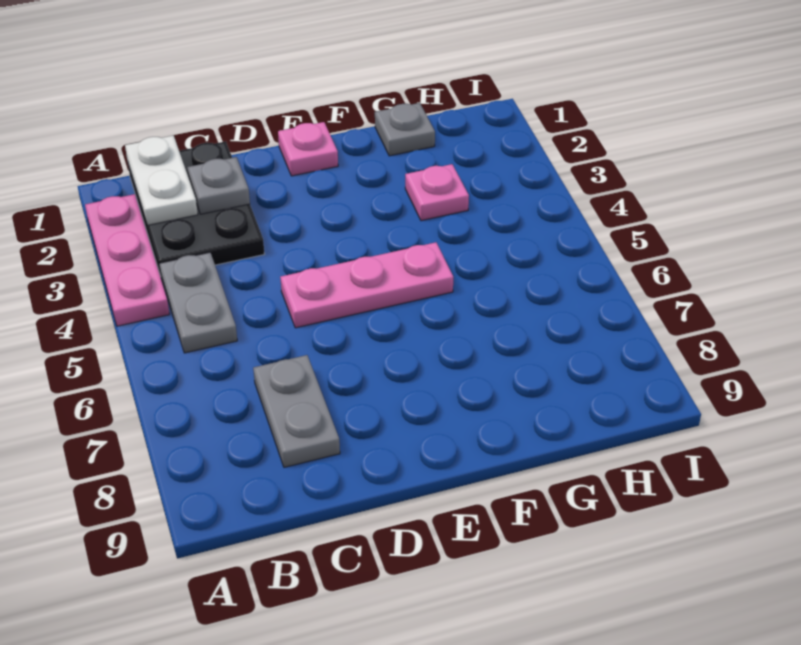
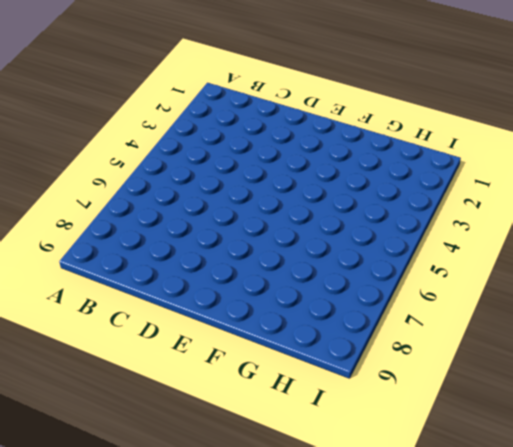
none -> pink plate A2:A4 level 1
none -> black plate B1:C3 level 1

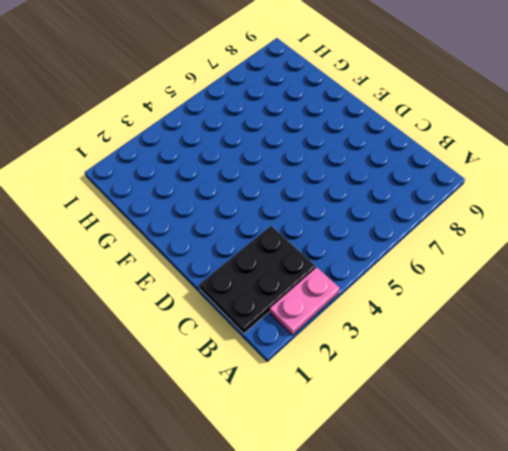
pink plate A2:A3 level 1 -> pink plate A2:A4 level 1
none -> grey plate B4:B5 level 1
none -> grey plate C7:C8 level 1

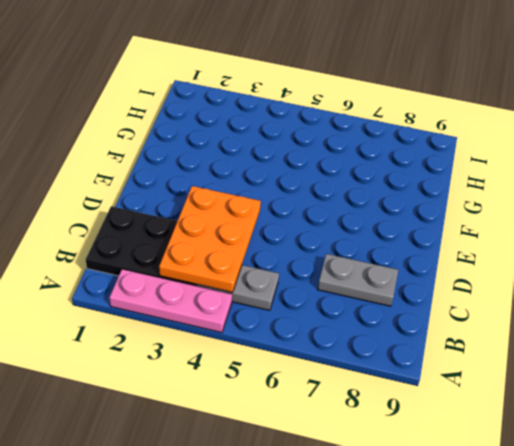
orange plate B3:D4 level 2 -> none
none -> pink plate D5:F5 level 1
none -> pink plate E1 level 1

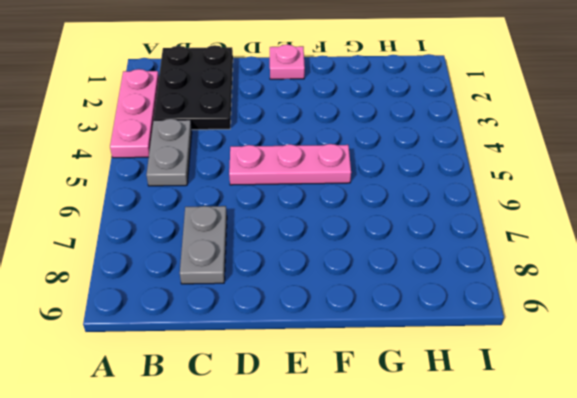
none -> grey plate G1 level 1
none -> pink plate G3 level 1

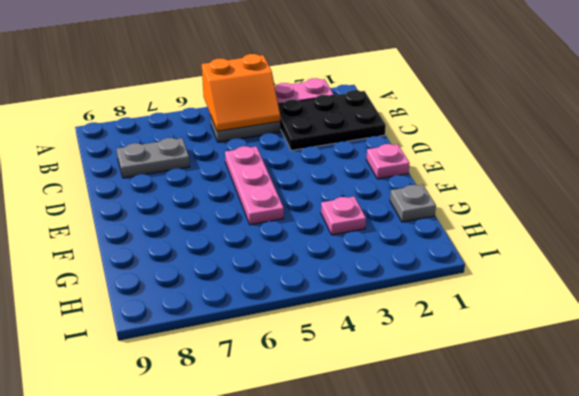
orange slope A4:B5 level 2 top A -> none
none -> white plate B1:B2 level 2
none -> grey plate C2 level 2

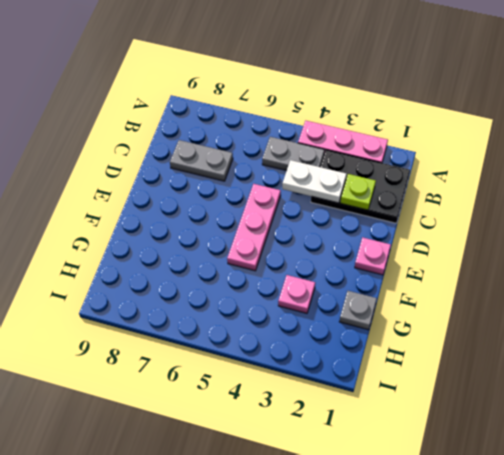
lime plate C2 level 2 -> grey plate C2 level 2
white plate C3:C4 level 2 -> white plate B1:B2 level 2

